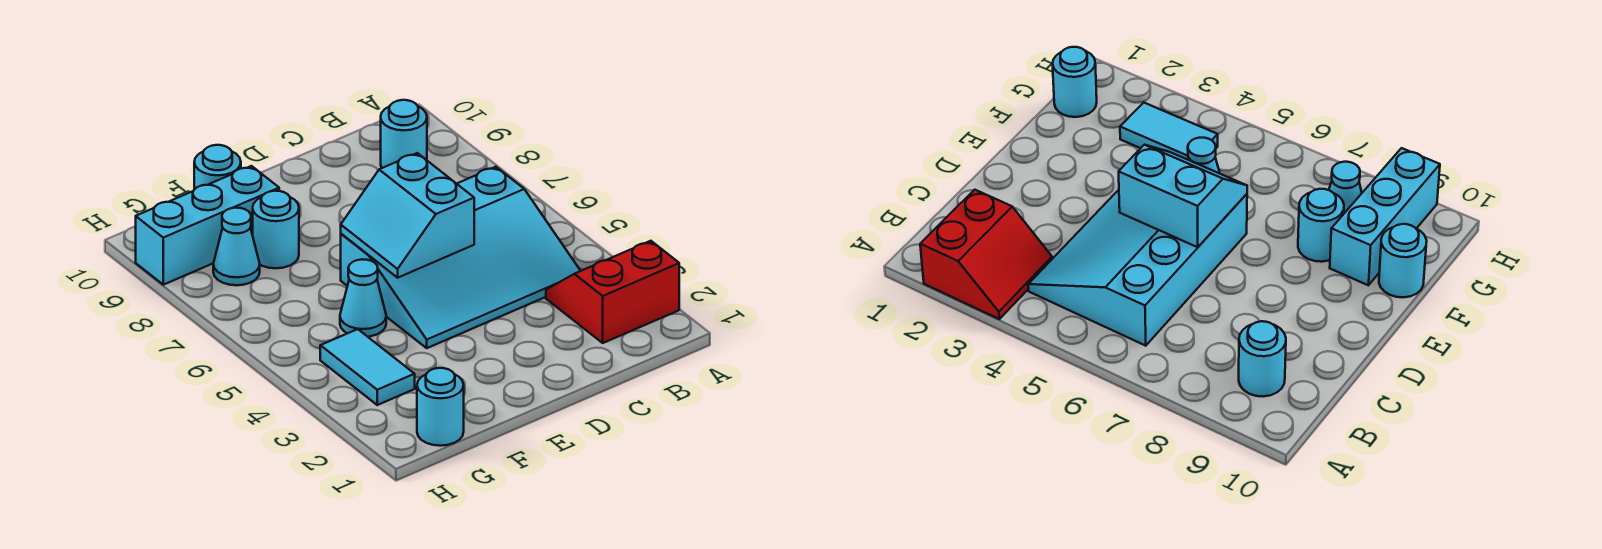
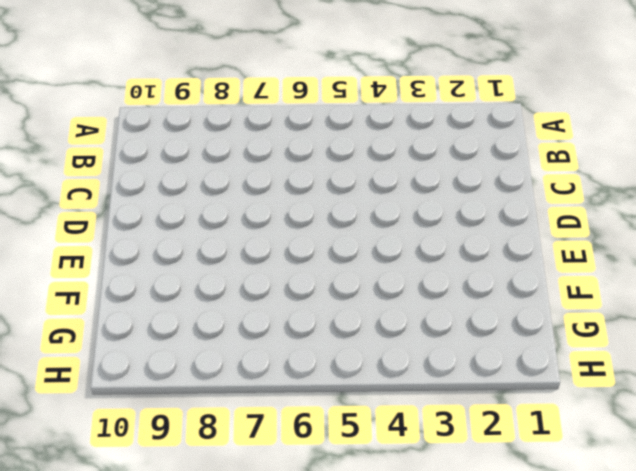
none -> red slope A2:B3 level 1 top 2
none -> cyan slope B4:E6 level 1 top 6

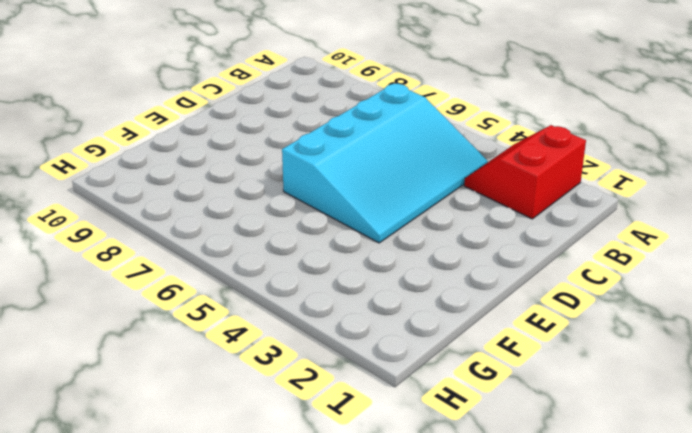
none -> cyan round brick B9 level 1
none -> cyan cone F5 level 1

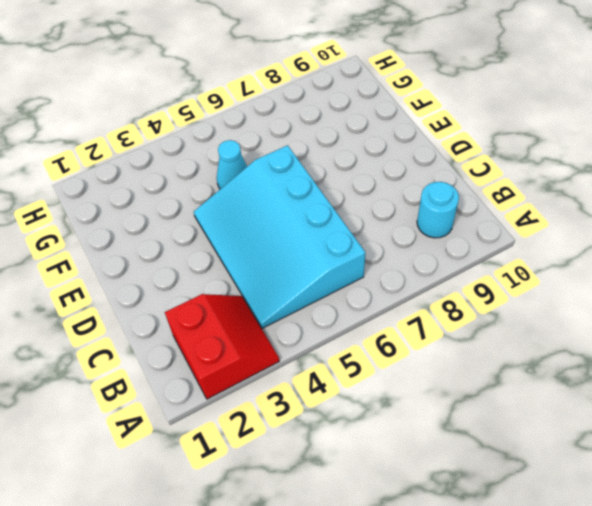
none -> cyan round brick F8 level 1
none -> cyan brick F9:H9 level 1

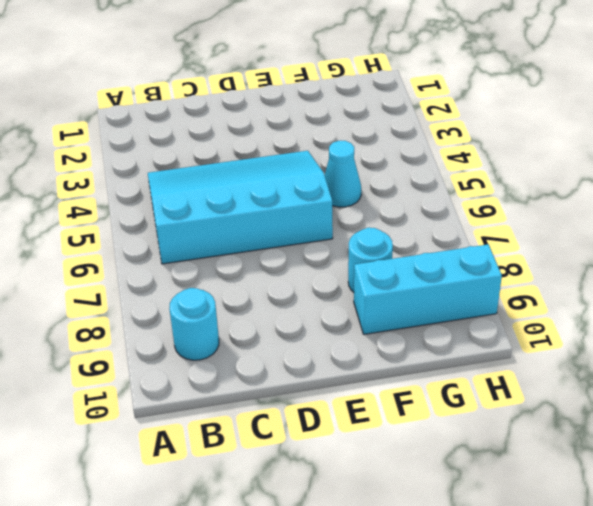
none -> red slope A2:B3 level 1 top 2
none -> cyan round brick F10 level 1

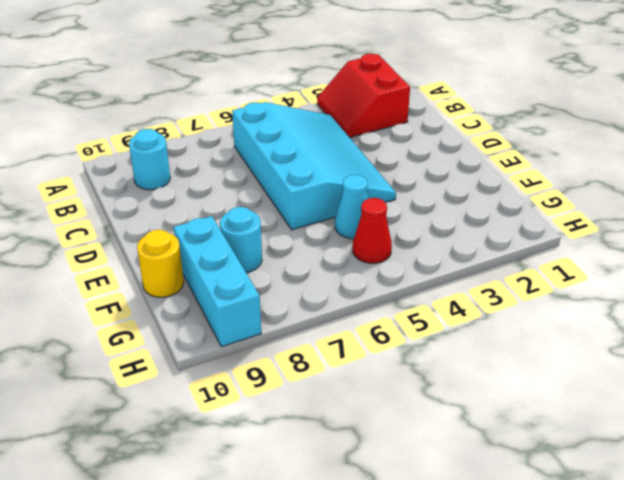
yellow round brick F10 level 1 -> cyan round brick F10 level 1
red cone G5 level 1 -> none
none -> cyan round brick G1 level 1
none -> cyan tile G3:G4 level 1

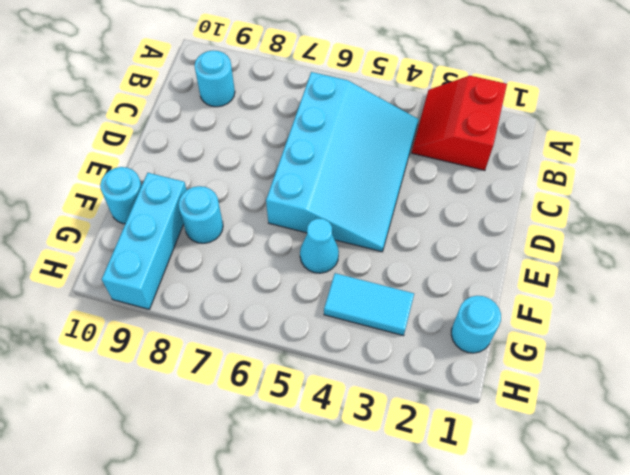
none -> cyan cone G8 level 1
none -> cyan slope D5:E6 level 2 top D

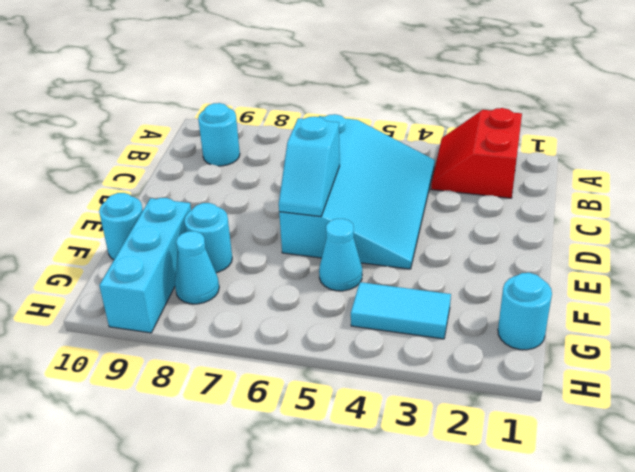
cyan slope D6:E6 level 2 top D -> cyan slope D5:E6 level 2 top D

